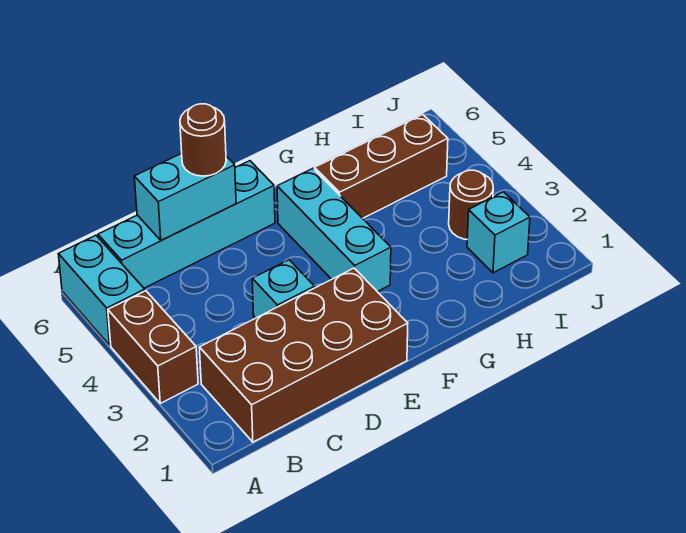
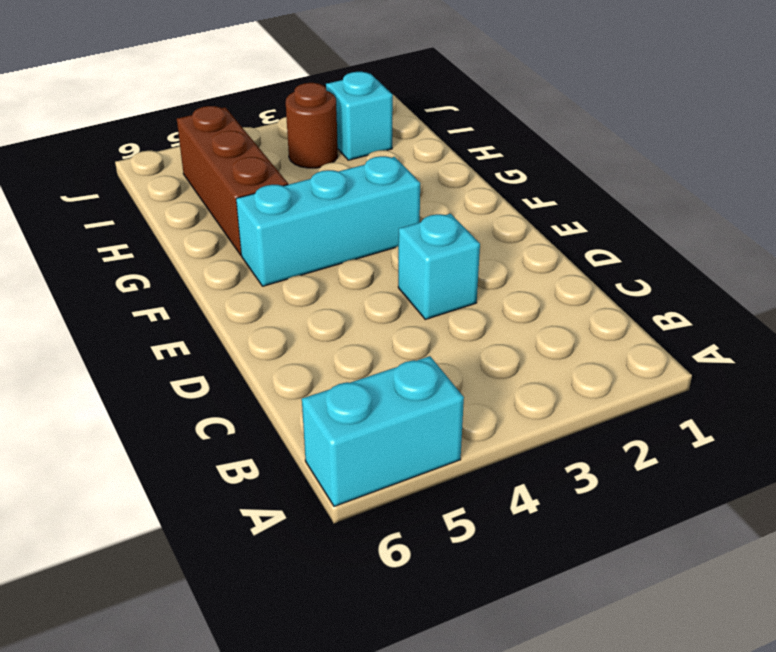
none -> brown brick A3:A4 level 1
none -> brown brick B1:E2 level 1

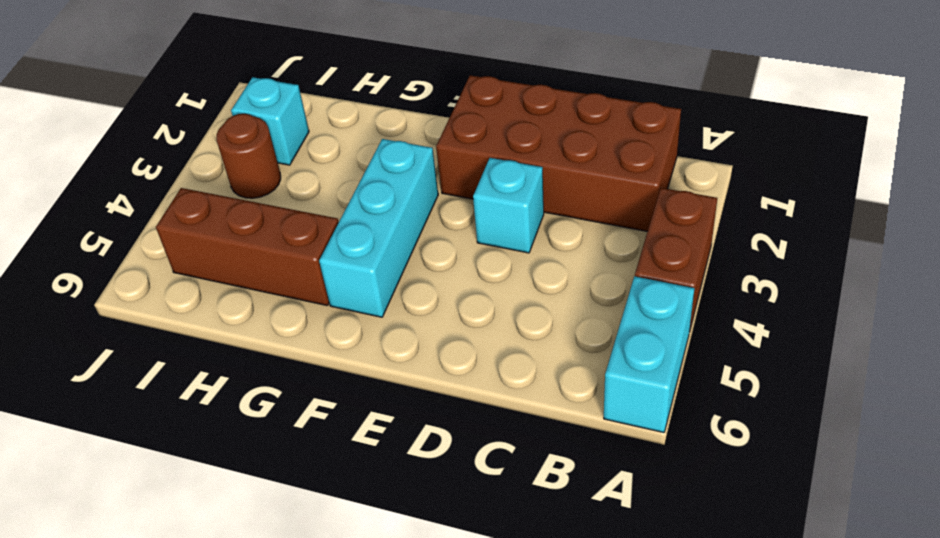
none -> cyan brick B6:E6 level 1
none -> cyan brick C6:D6 level 2

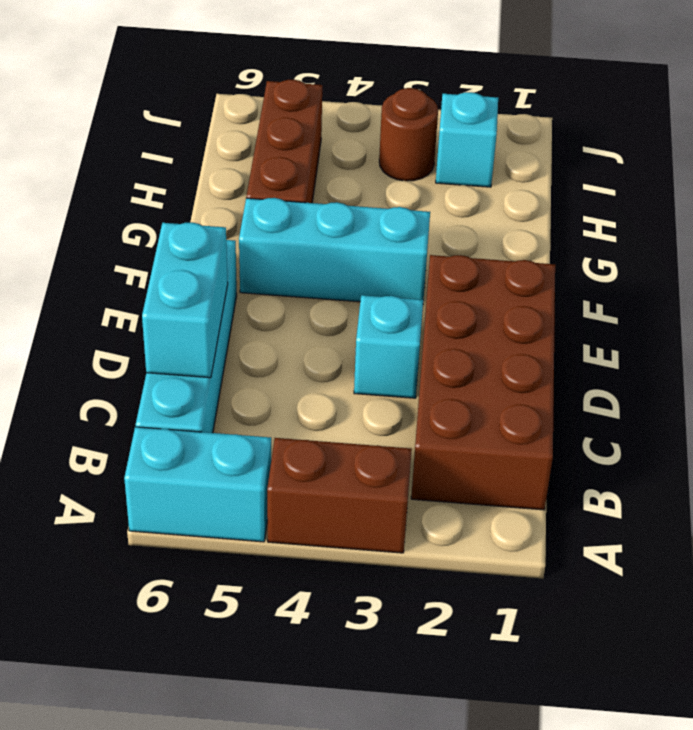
none -> brown round brick D6 level 3

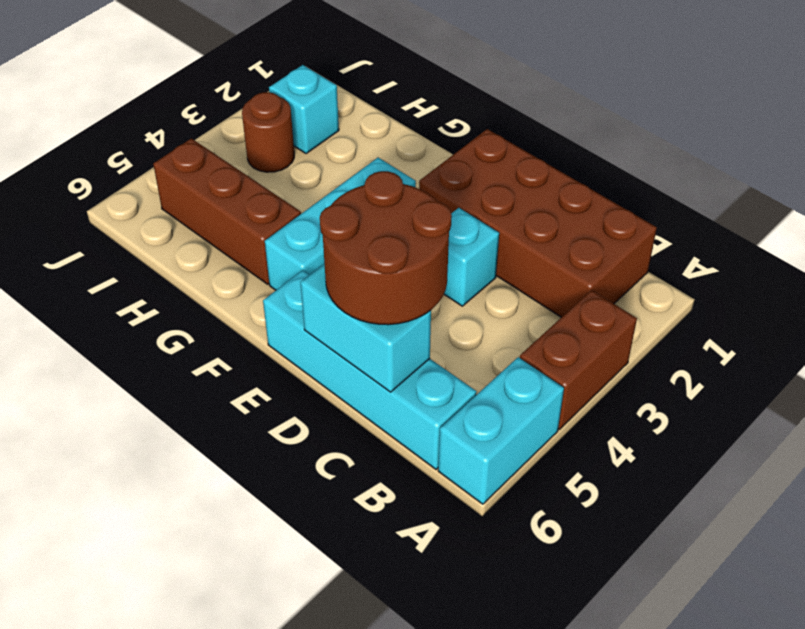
brown round brick C5:D6 level 3 -> brown round brick D6 level 3

